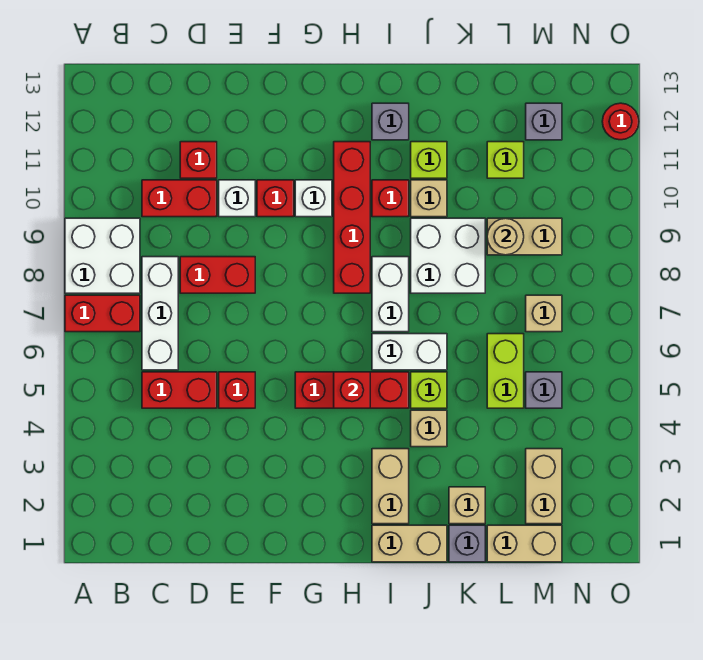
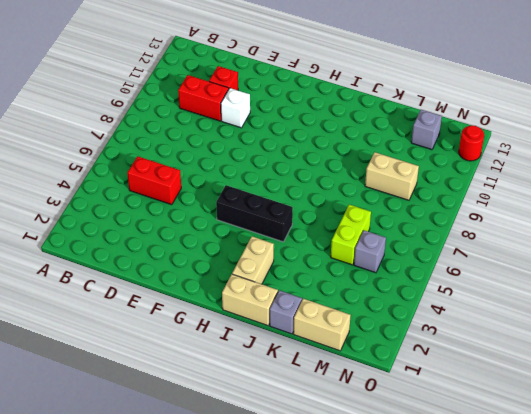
black brick G5:I5 level 1 -> red brick G5:I5 level 1
none -> red brick A7:B7 level 1
none -> white brick A8:B9 level 1
none -> white brick C6:C8 level 1
none -> red brick D8:E8 level 1

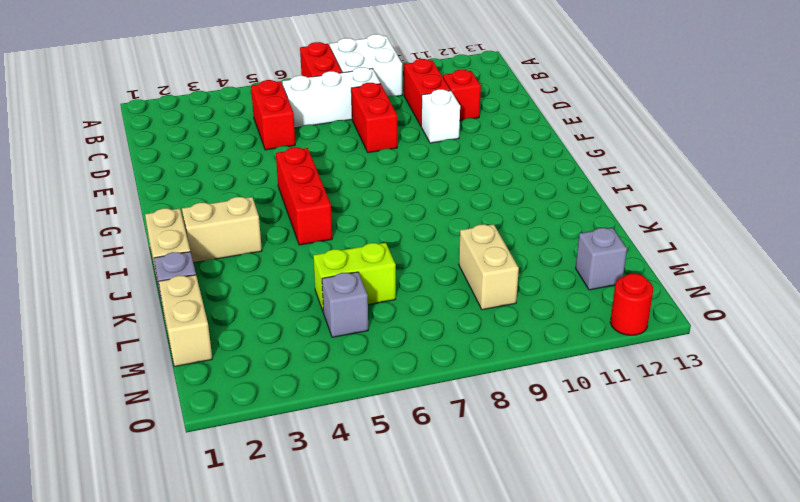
none -> red brick E5 level 1
none -> red brick F10 level 1
none -> white brick G10 level 1
none -> red brick H8:H11 level 1

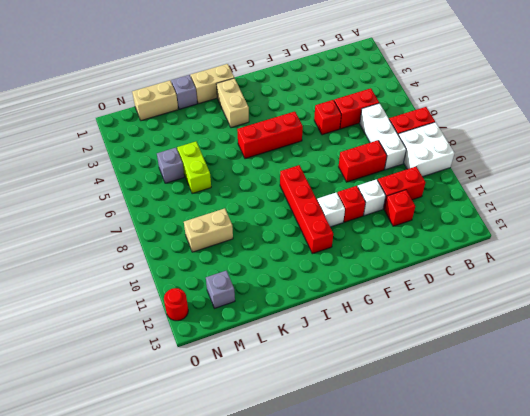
none -> white brick I6:J6 level 1
none -> white brick I7:I8 level 1
none -> red brick I10 level 1
none -> grey brick I12 level 1

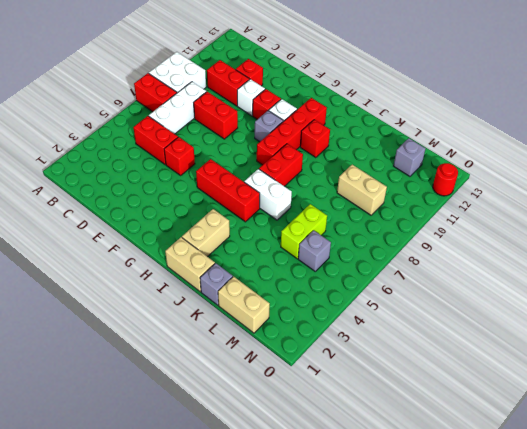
grey brick G9 level 1 -> grey brick I12 level 1
red brick I7:I8 level 1 -> white brick I7:I8 level 1
none -> tan brick J4 level 1
none -> lime brick J5 level 1
none -> white brick J8:K9 level 1
none -> tan brick J10 level 1

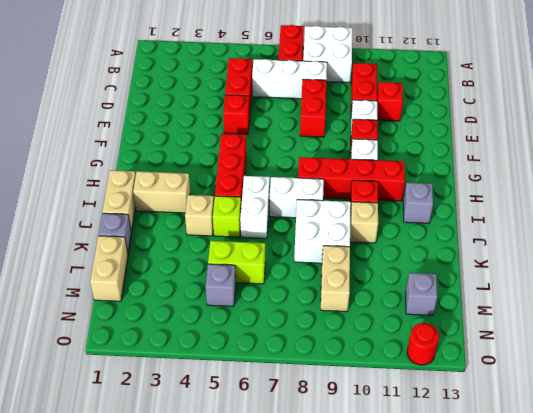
none -> lime brick J11 level 1
none -> tan brick K2 level 1
none -> lime brick L11 level 1
none -> tan brick M2:M3 level 1

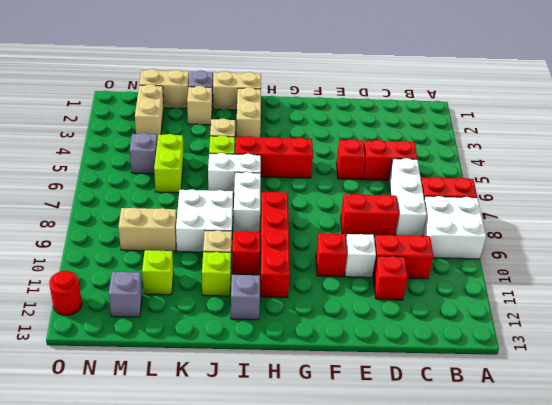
none -> white brick G10 level 1
none -> tan brick M7 level 1
none -> red brick H5 level 2
none -> tan round brick L9 level 2

